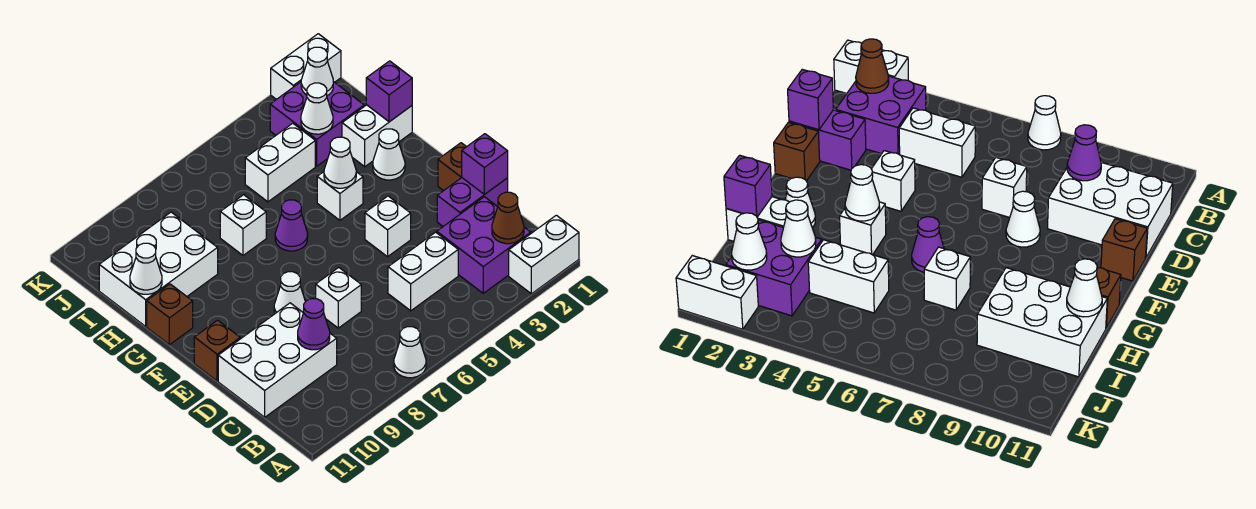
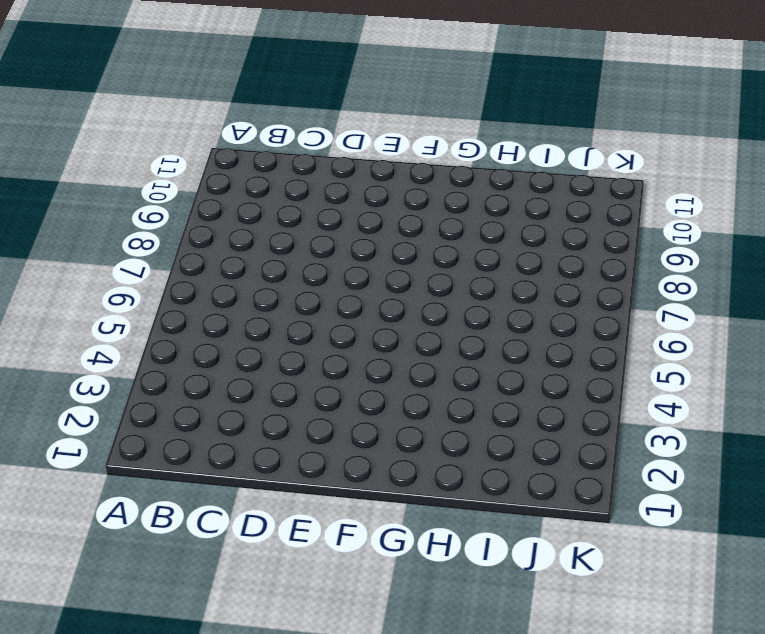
none -> white brick A1:A2 level 1
none -> white cone A7 level 1
none -> purple brick B2:C3 level 1

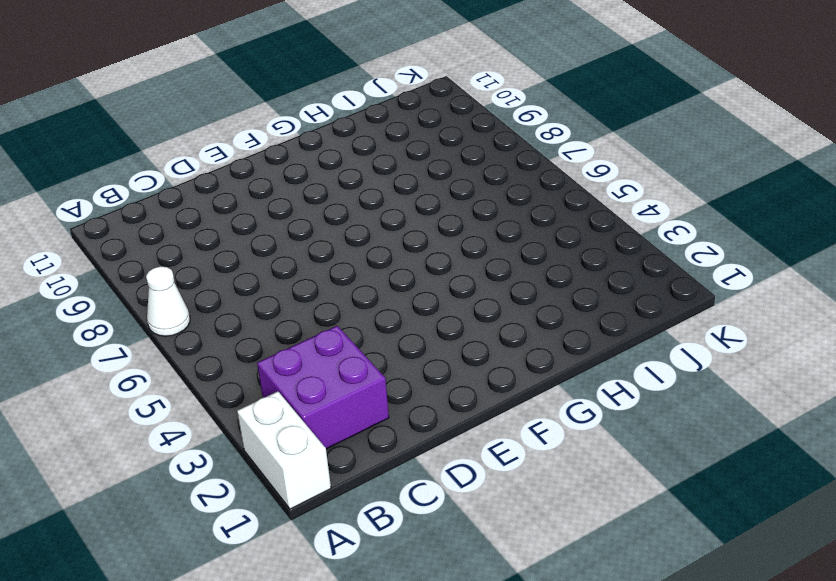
none -> white brick C4:C5 level 1
none -> white brick C9:D11 level 1
none -> purple brick D1:D2 level 1

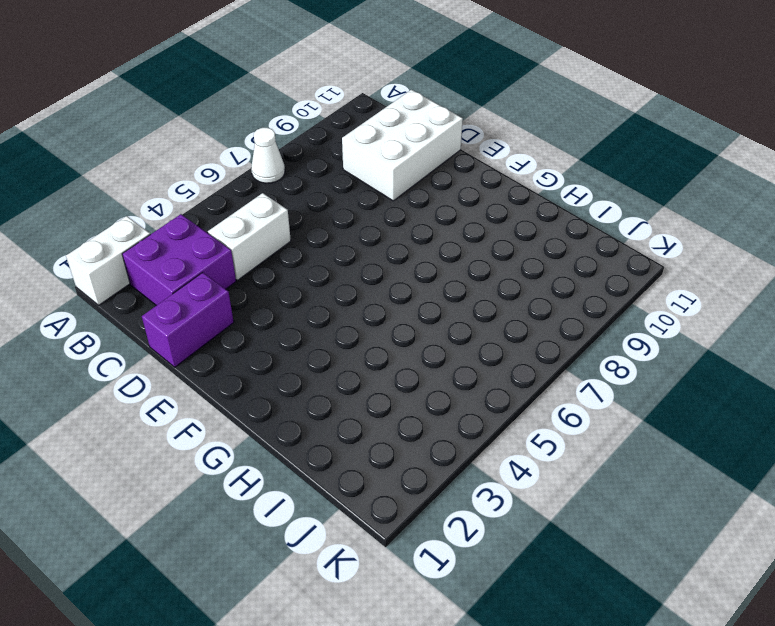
none -> white brick D7 level 1
none -> brown brick E1 level 1
none -> white brick E4 level 1

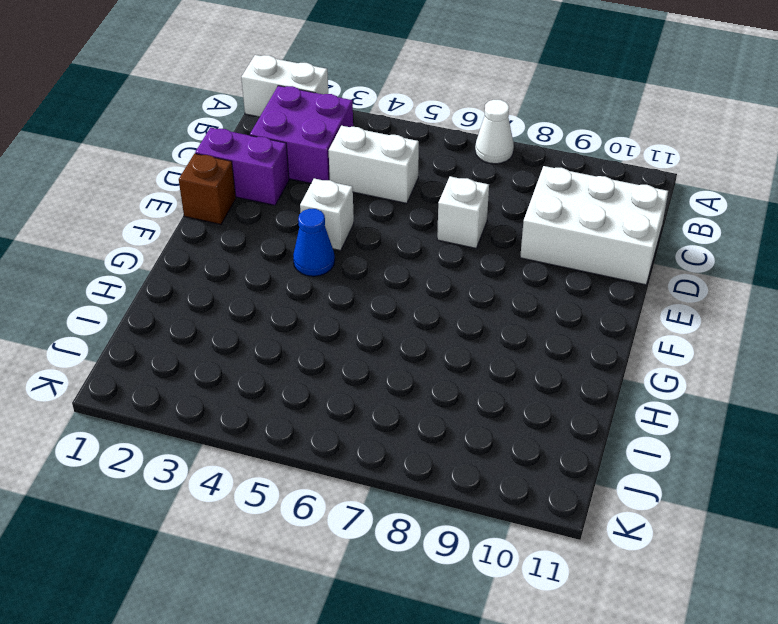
blue cone F4 level 1 -> none
none -> white cone E8 level 1
none -> brown brick E11 level 1
none -> white cone G2 level 1

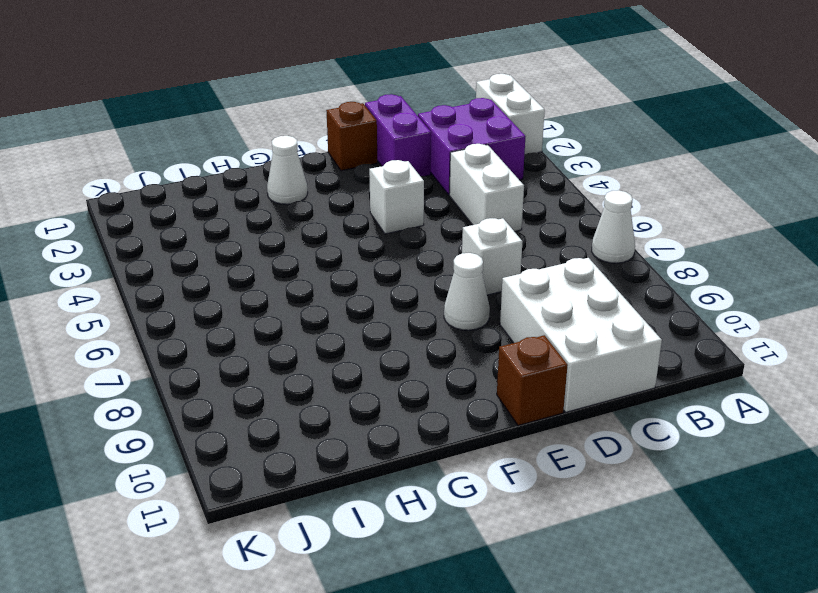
none -> white brick G4 level 1
none -> purple cone G6 level 1
none -> brown brick G11 level 1

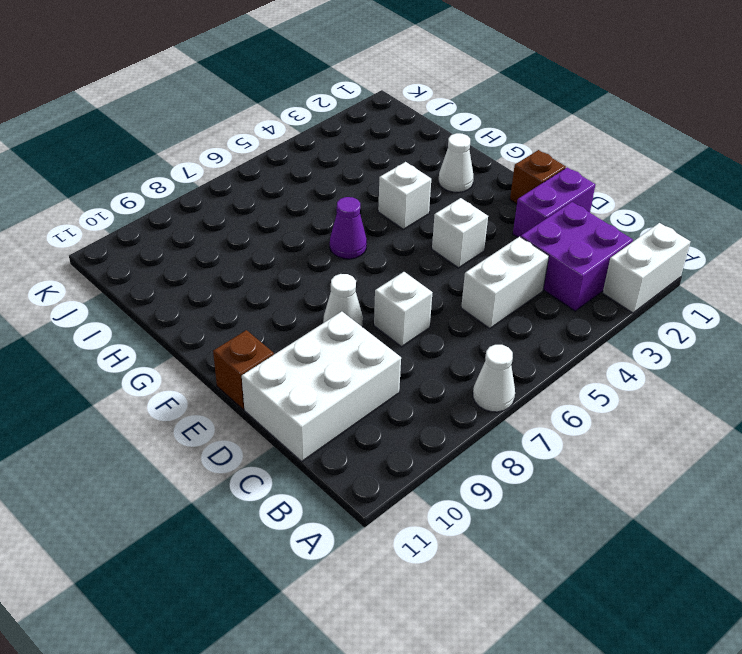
none -> brown brick G11 level 1
none -> white brick H1:H2 level 1
none -> white brick H7 level 1

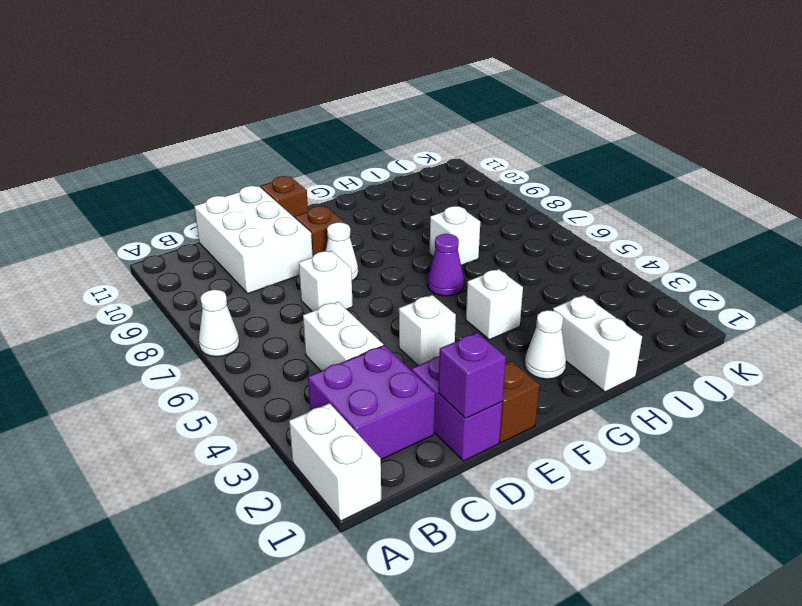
brown brick E9 level 1 -> brown brick G11 level 1
none -> white brick H9:I11 level 1
none -> purple brick I2:J3 level 1
none -> white brick I4:I5 level 1

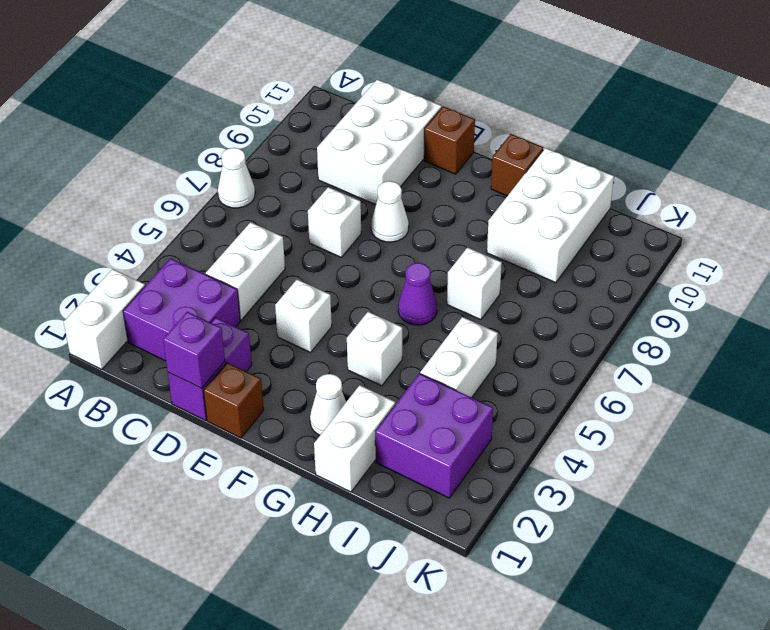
none -> white brick K1:K2 level 1
none -> brown cone B2 level 2
none -> purple cone C9 level 2

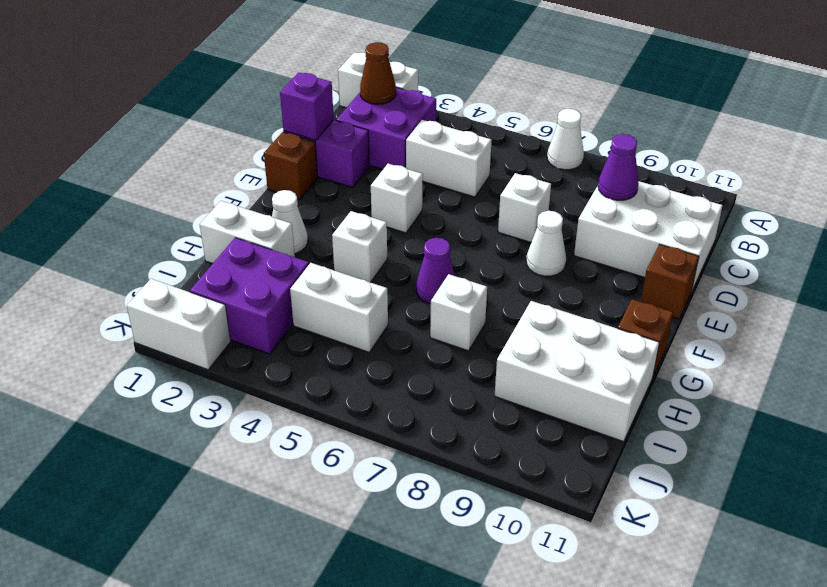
none -> white cone G4 level 2
none -> purple brick H1 level 2
none -> white cone H11 level 2

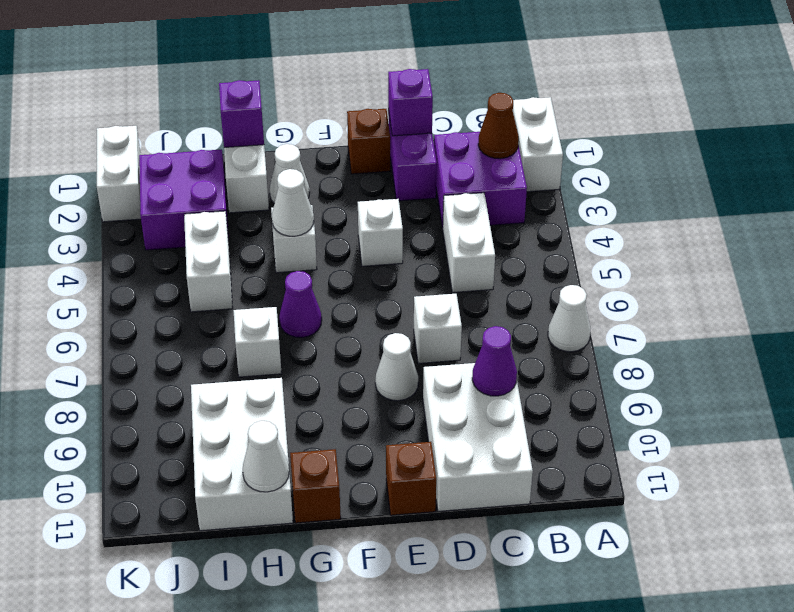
none -> white cone I3 level 2
none -> white cone J2 level 2

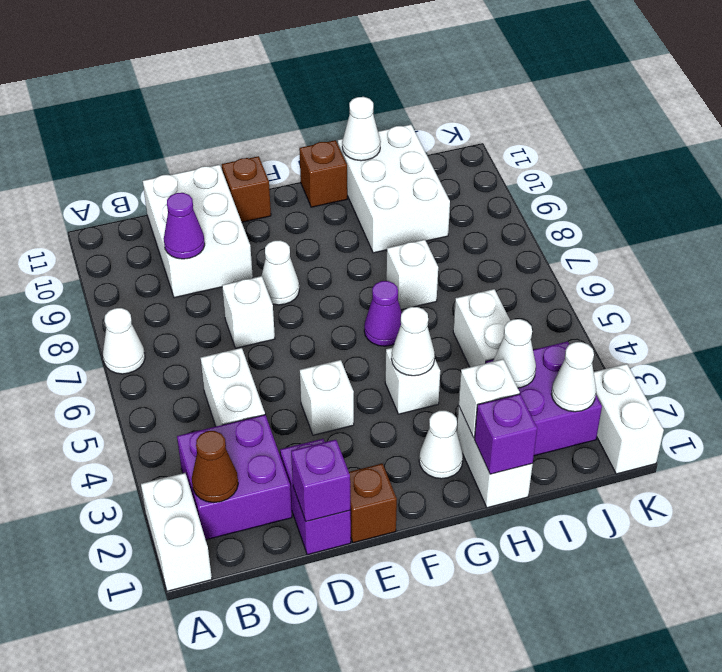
white brick H2 level 2 -> none

